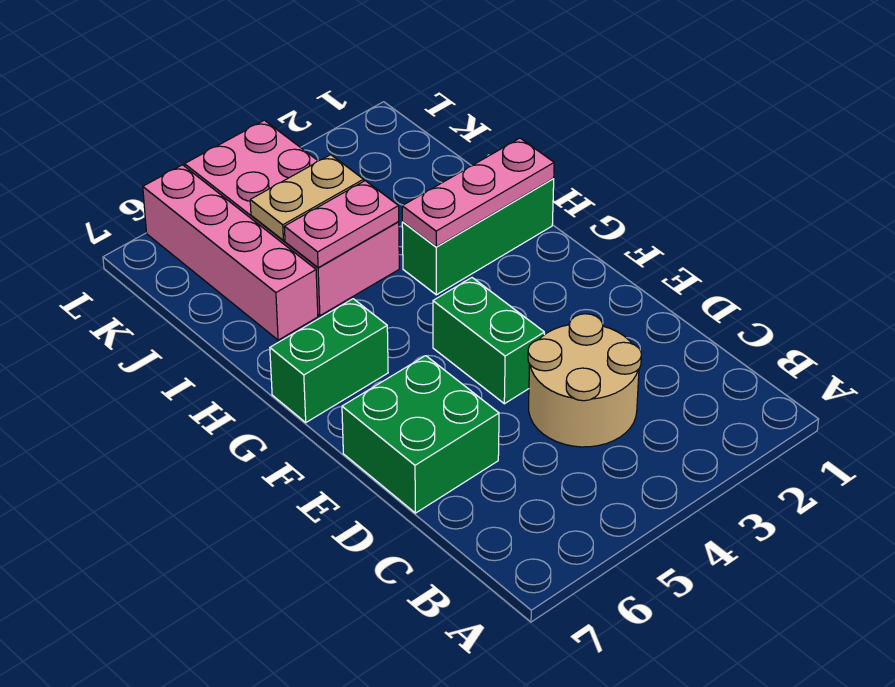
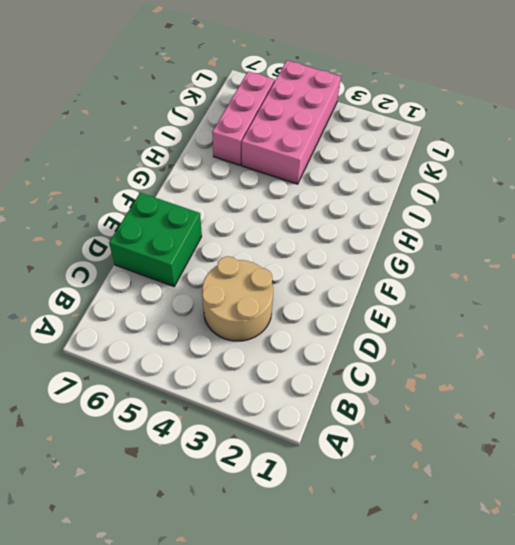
pink brick I6:K6 level 1 -> pink brick I6:L6 level 1
none -> green brick E4:F4 level 1
none -> green brick G6:G7 level 1

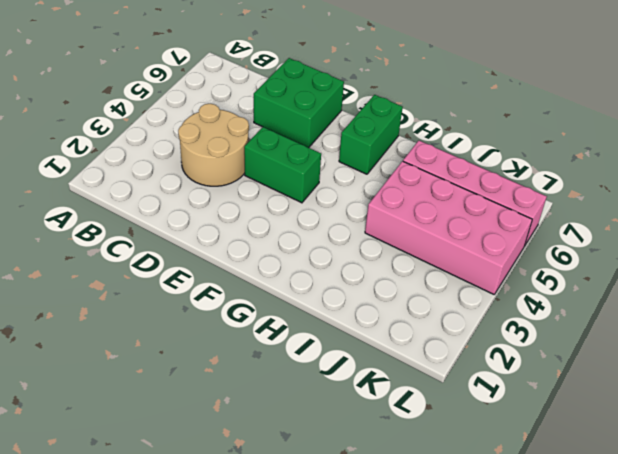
none -> green brick H1:H3 level 1
none -> pink plate H1:H3 level 2

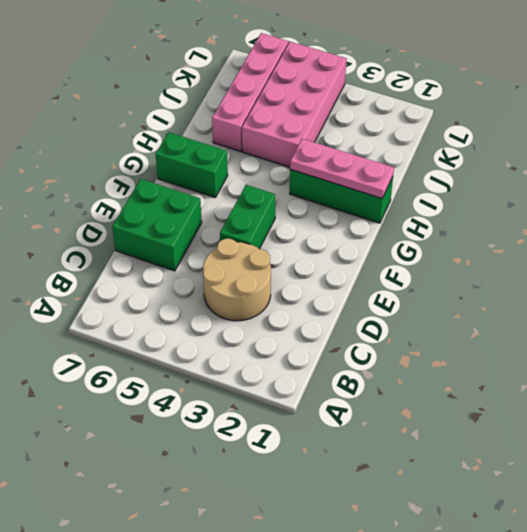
none -> pink plate I4:I5 level 2
none -> tan plate J4:J5 level 2

